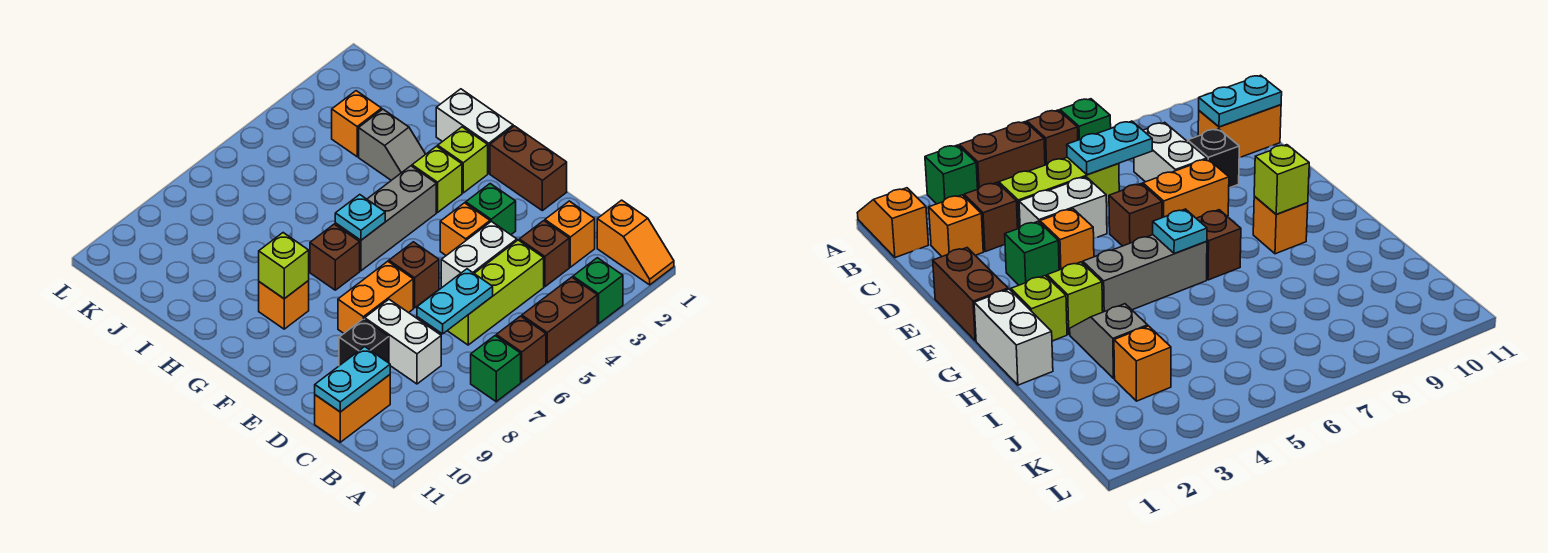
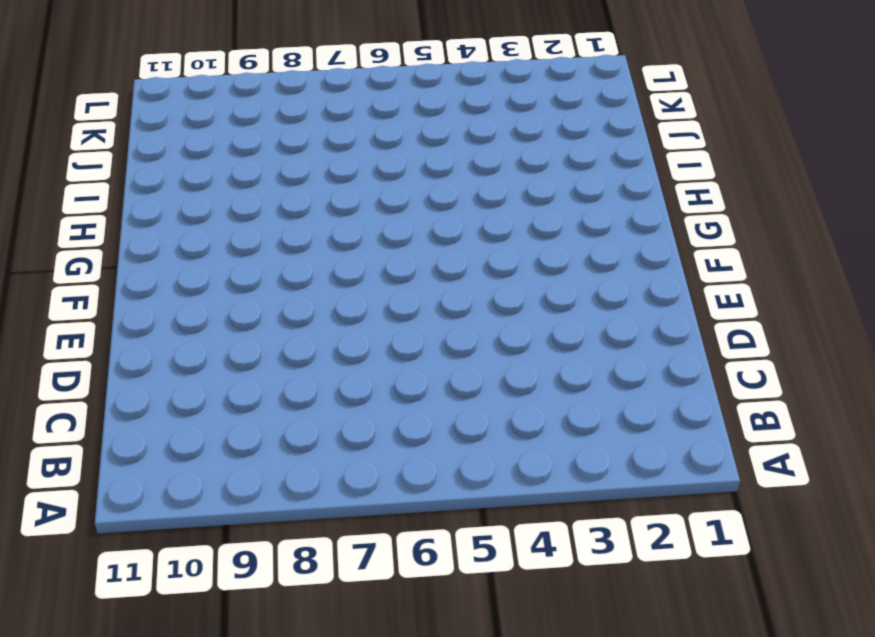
none -> orange slope A1:B1 level 1 top B
none -> green brick A3 level 1
none -> brown brick A4:A5 level 1

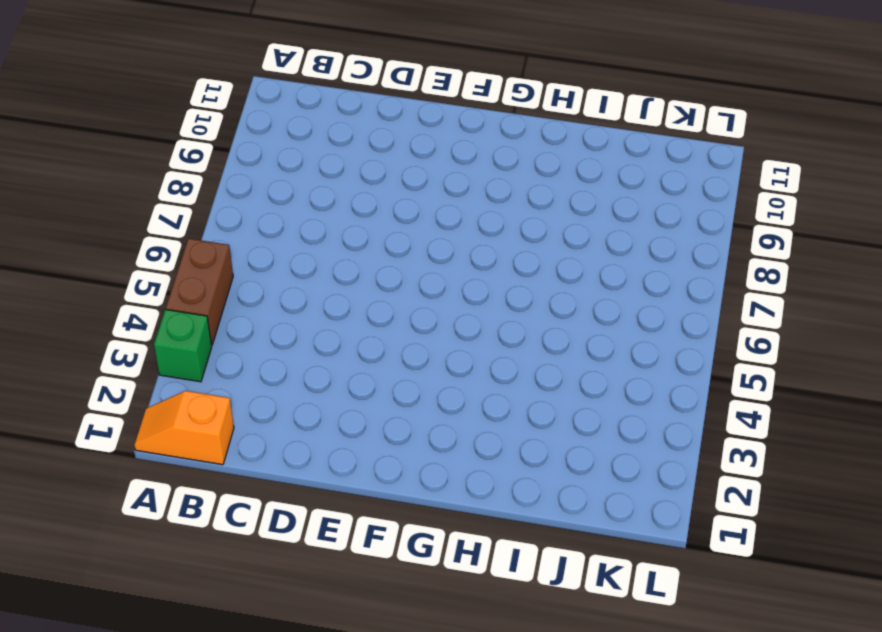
none -> brown brick A6 level 1
none -> green brick A7 level 1
none -> orange brick C2 level 1

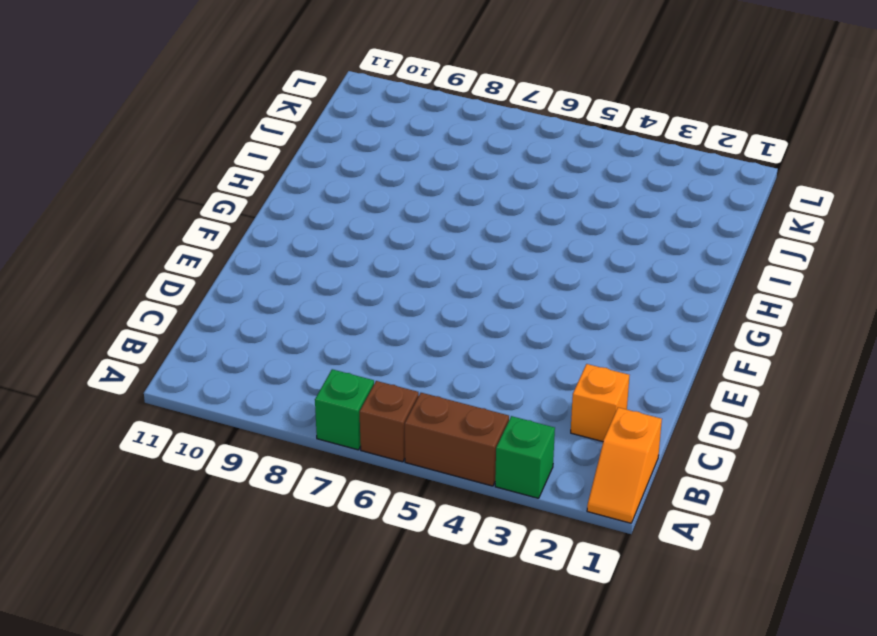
none -> brown brick C3 level 1
none -> lime brick C4:C6 level 1
none -> white brick C8:D8 level 1

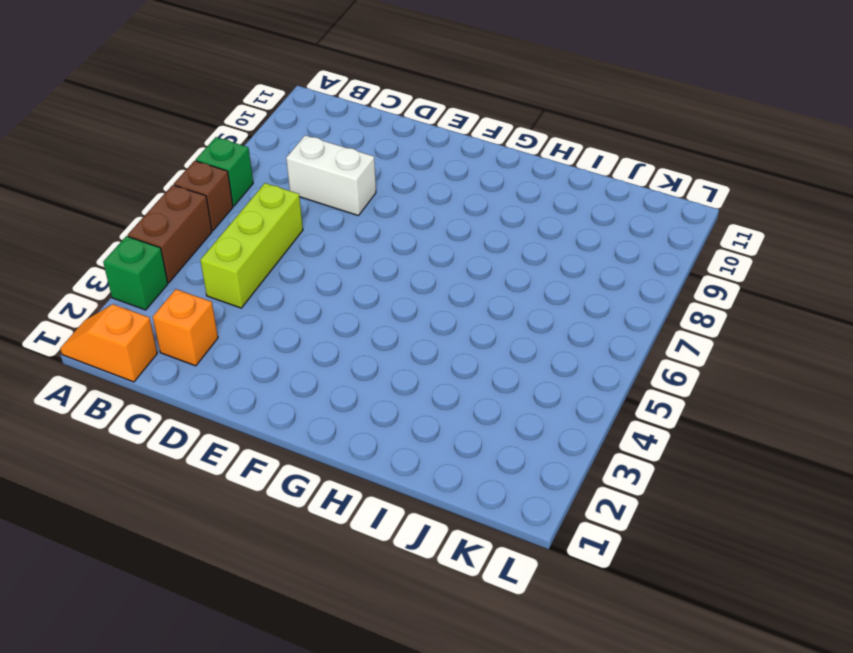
none -> brown brick C3 level 1
none -> orange brick C10:C11 level 1
none -> white brick D4:D5 level 1

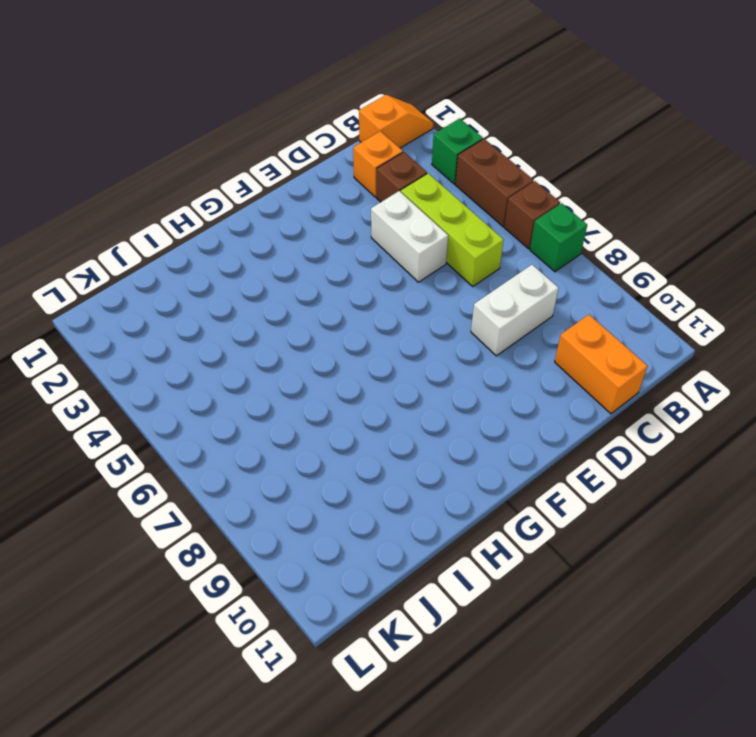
none -> black brick D9 level 1
none -> brown brick E1:F1 level 1
none -> green brick E3 level 1

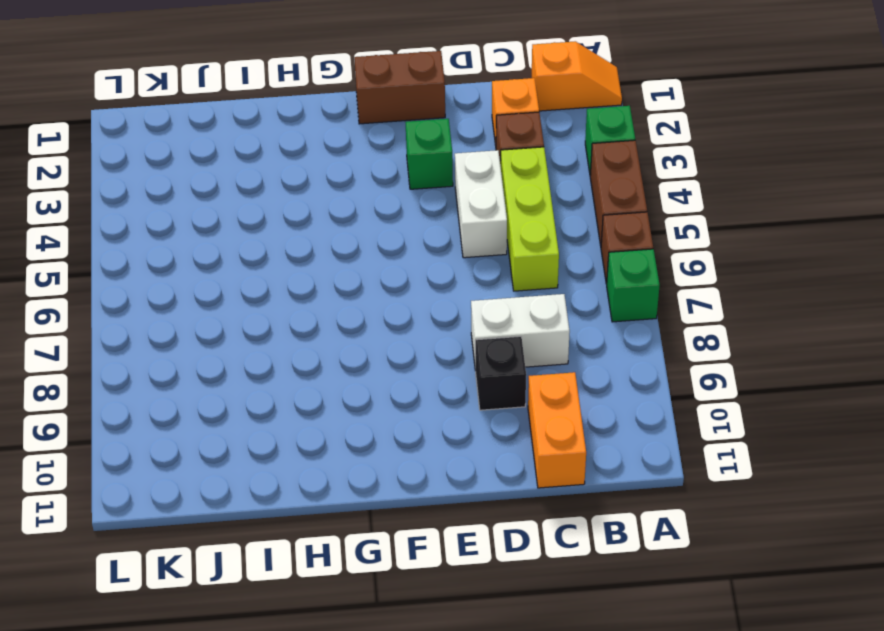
none -> orange brick E4 level 1
none -> brown brick E6 level 1
none -> orange brick E7:E8 level 1

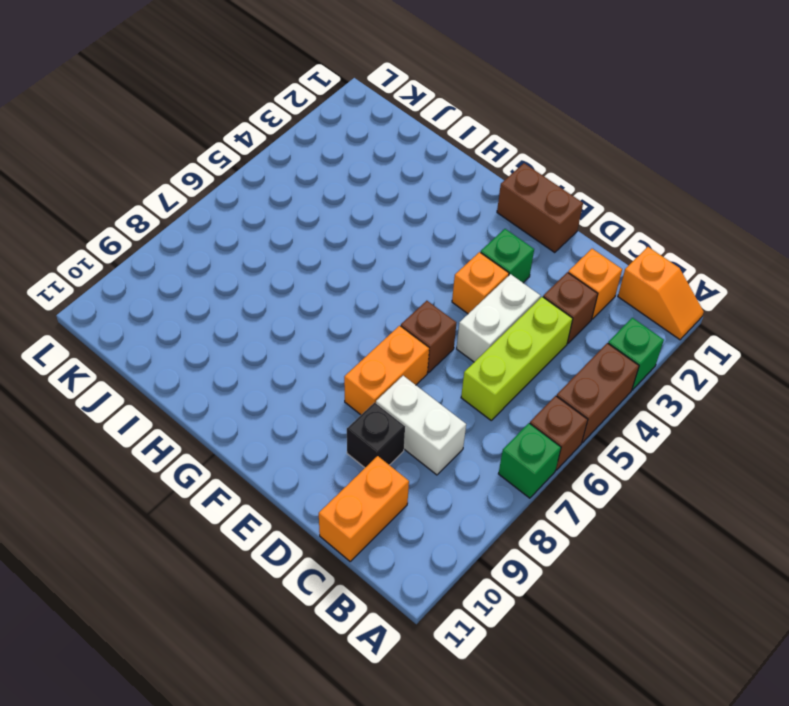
none -> white brick G1:H1 level 1
none -> lime brick G2 level 1
none -> lime brick G3 level 1

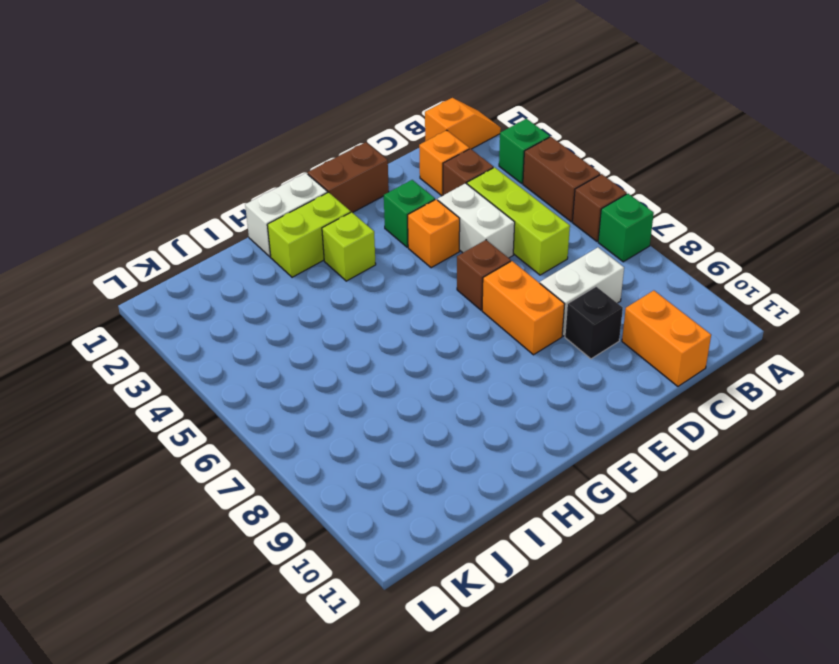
lime brick G2:H2 level 1 -> lime brick G2 level 1
none -> grey brick G4:G6 level 1
none -> brown brick G7 level 1
none -> orange brick G9 level 1

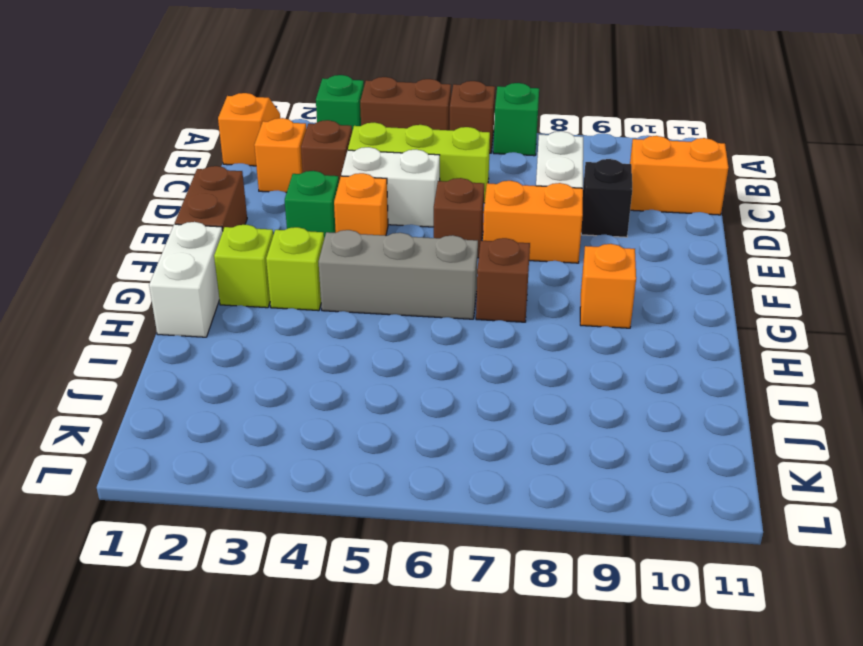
none -> grey slope H3:I3 level 1 top I
none -> orange brick J3 level 1
none -> cyan plate C6:C7 level 2

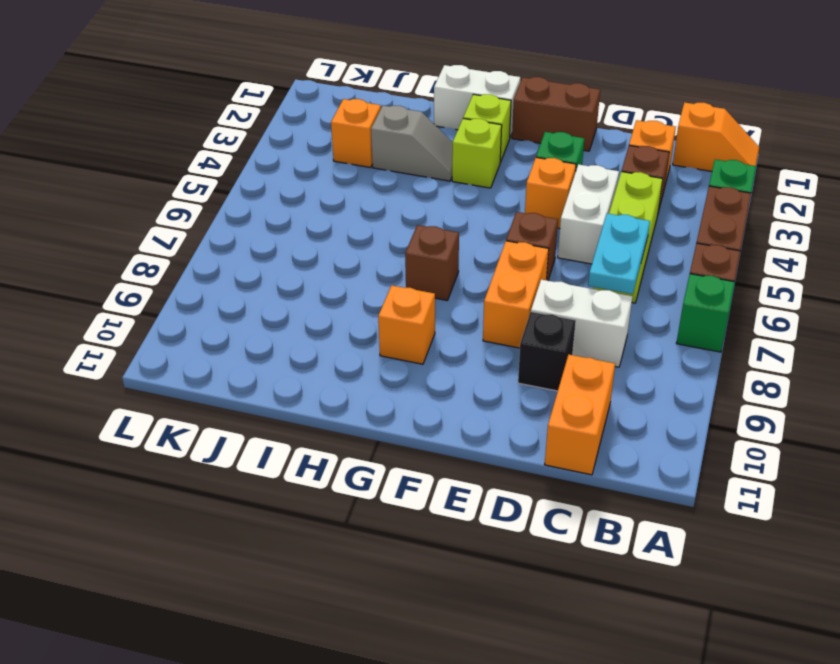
none -> grey brick G4:G6 level 1
none -> cyan plate C10:C11 level 2
none -> cyan plate G6 level 2

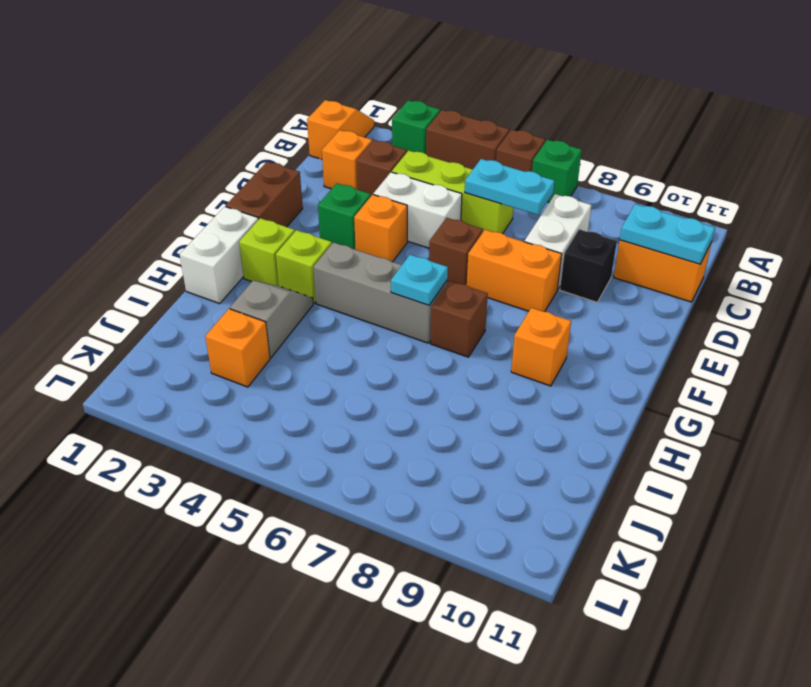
none -> lime brick G9 level 2

